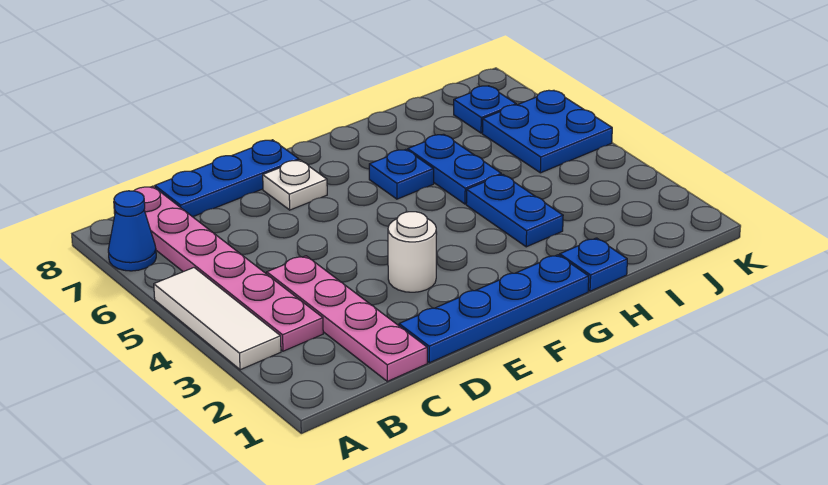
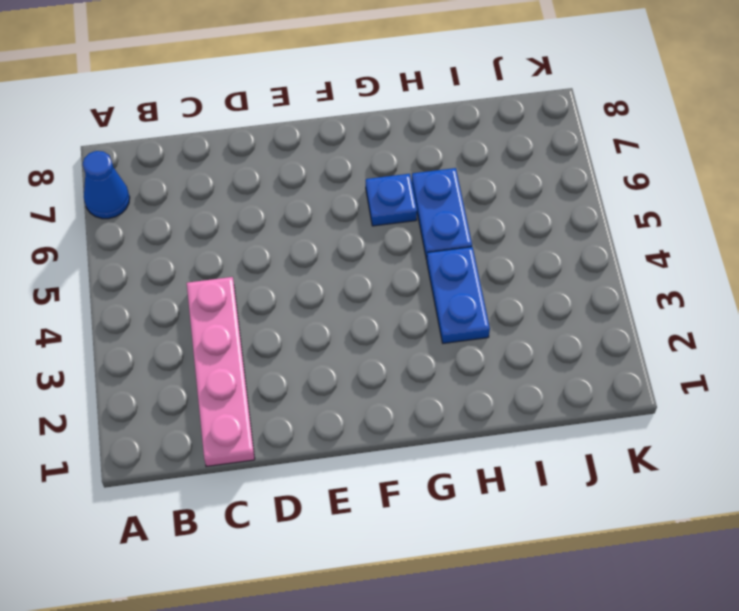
none -> white tile A3:A5 level 1
none -> pink plate B3:B8 level 1
none -> blue plate C8:E8 level 1

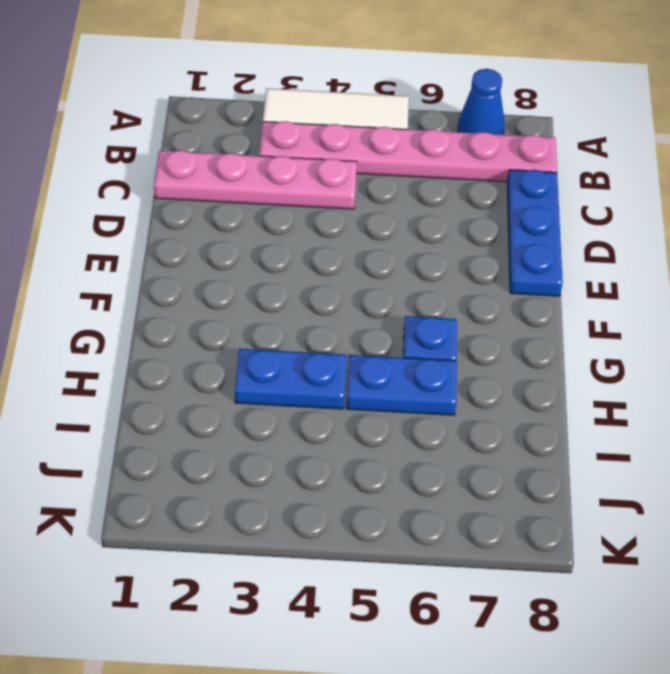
none -> blue plate D1:G1 level 1
none -> white round brick E3 level 1
none -> white plate E7 level 1

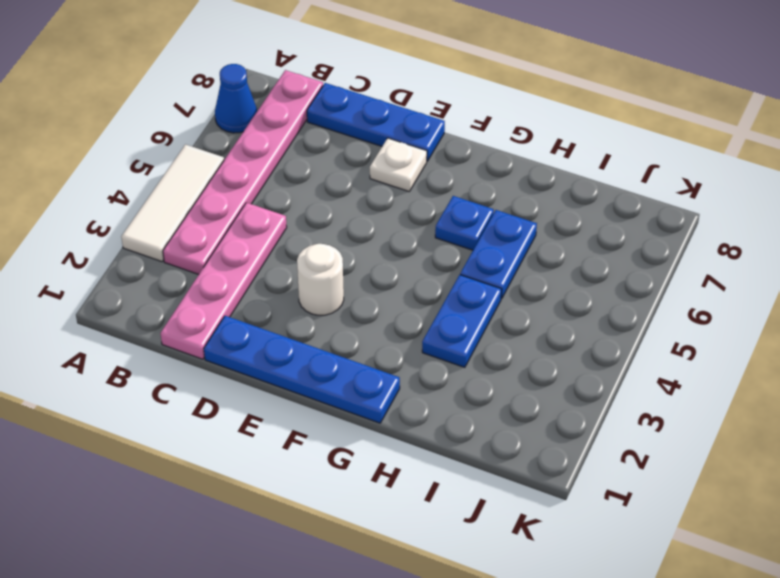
none -> blue plate H1 level 1
none -> blue plate J5:K6 level 1
none -> blue plate J7 level 1

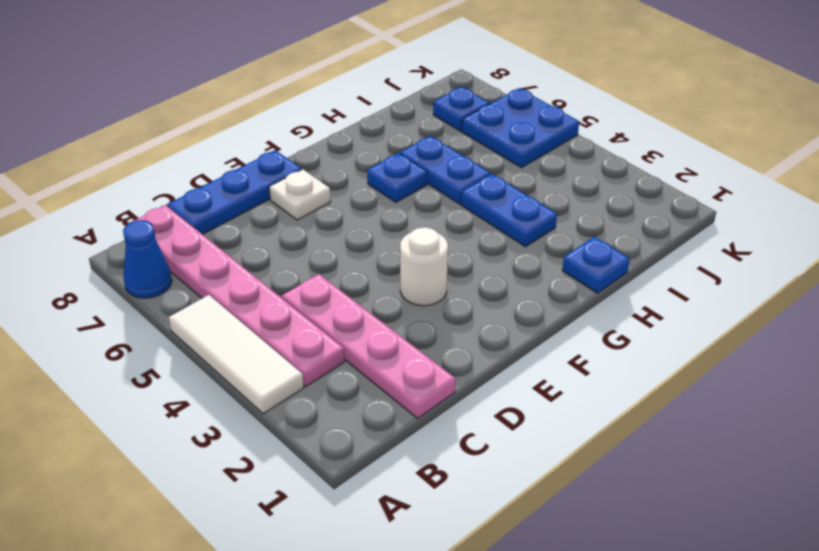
none -> blue plate D1:G1 level 1

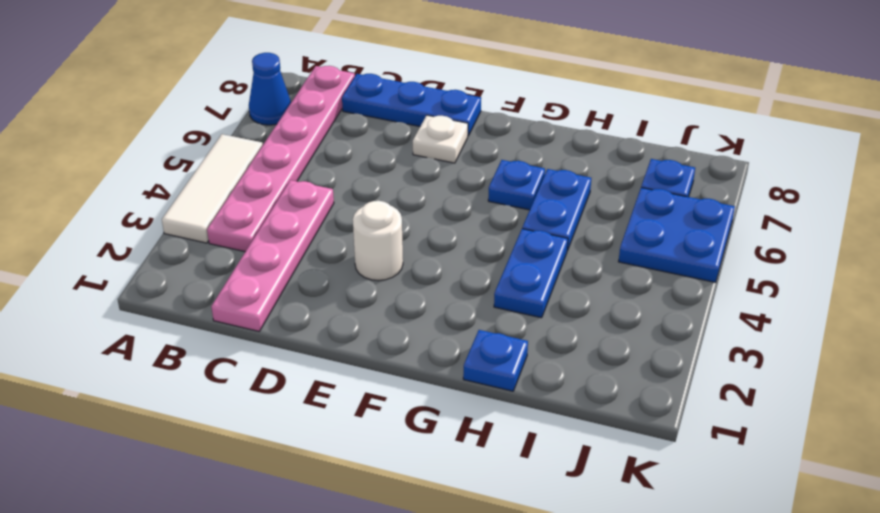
none -> blue plate D1:G1 level 1

